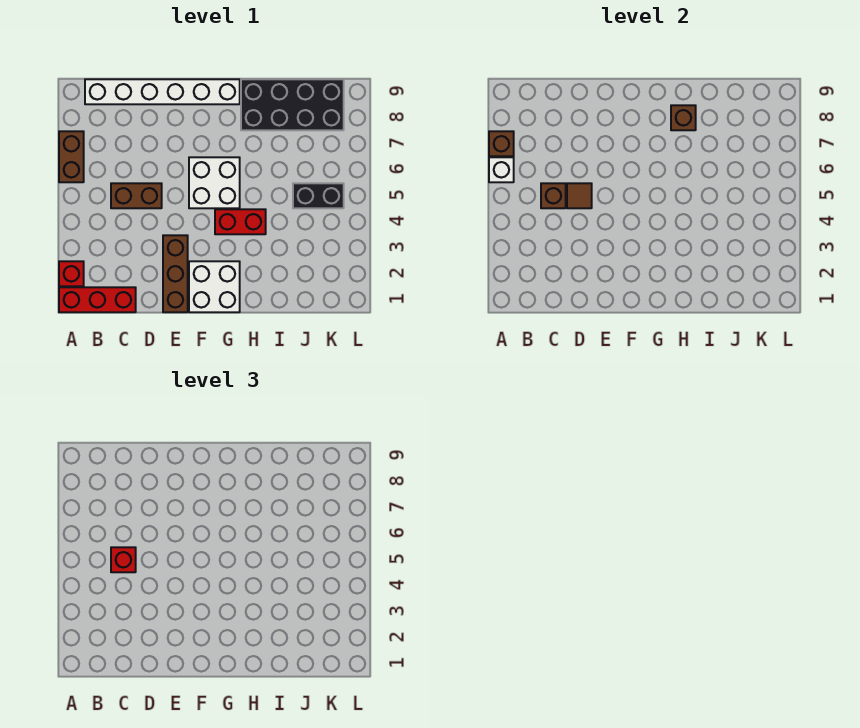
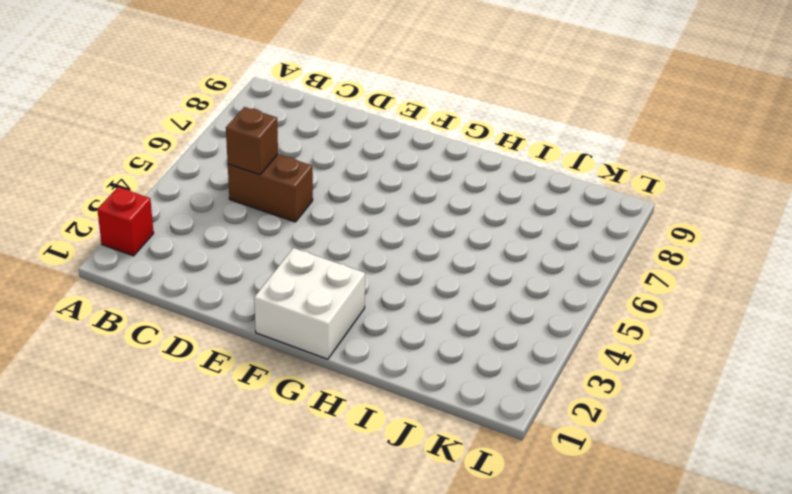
none -> red brick A1:C1 level 1
none -> brown brick A6:A7 level 1
none -> white brick B9:G9 level 1

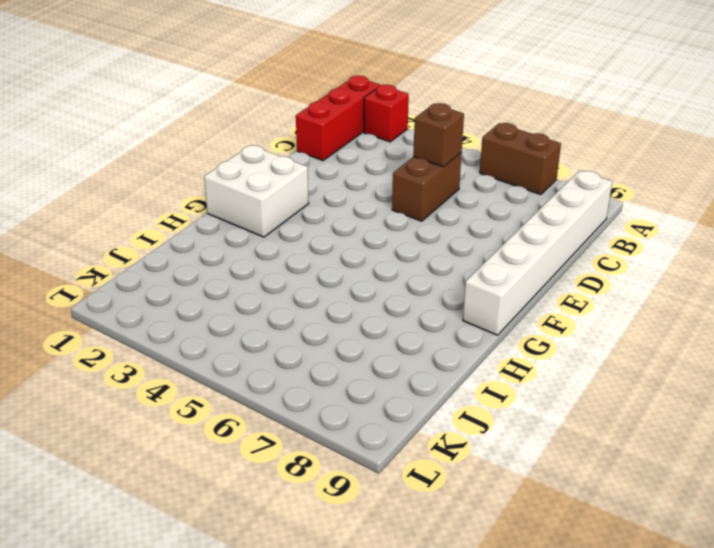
none -> brown brick E1:E3 level 1
none -> white brick F5:G6 level 1
none -> red brick G4:H4 level 1

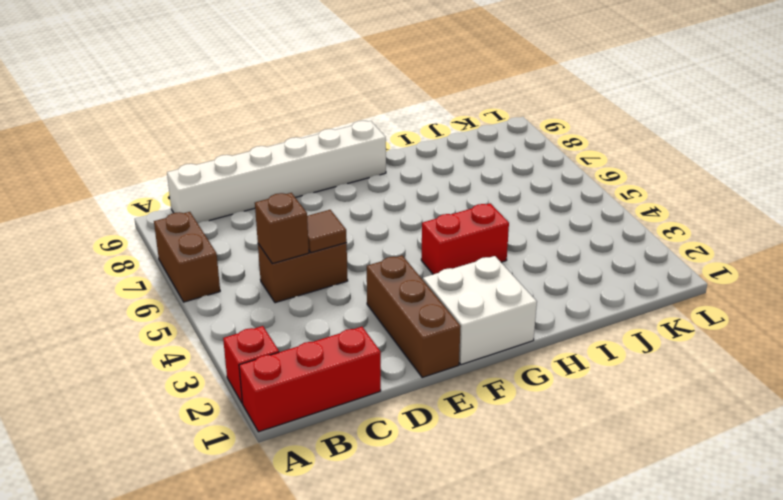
none -> white brick F5:G6 level 1
none -> black brick H8:K9 level 1
none -> black brick J5:K5 level 1

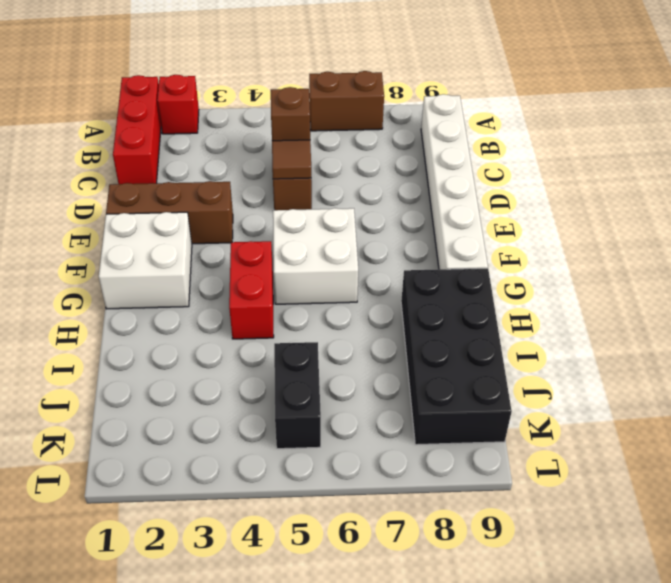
none -> white brick A6 level 2
none -> brown brick A7 level 2
none -> brown brick H8 level 2

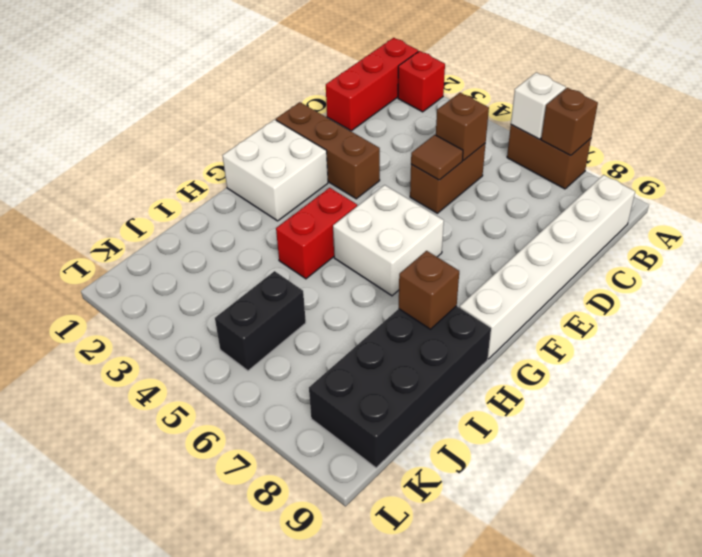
none -> red brick C5 level 3

